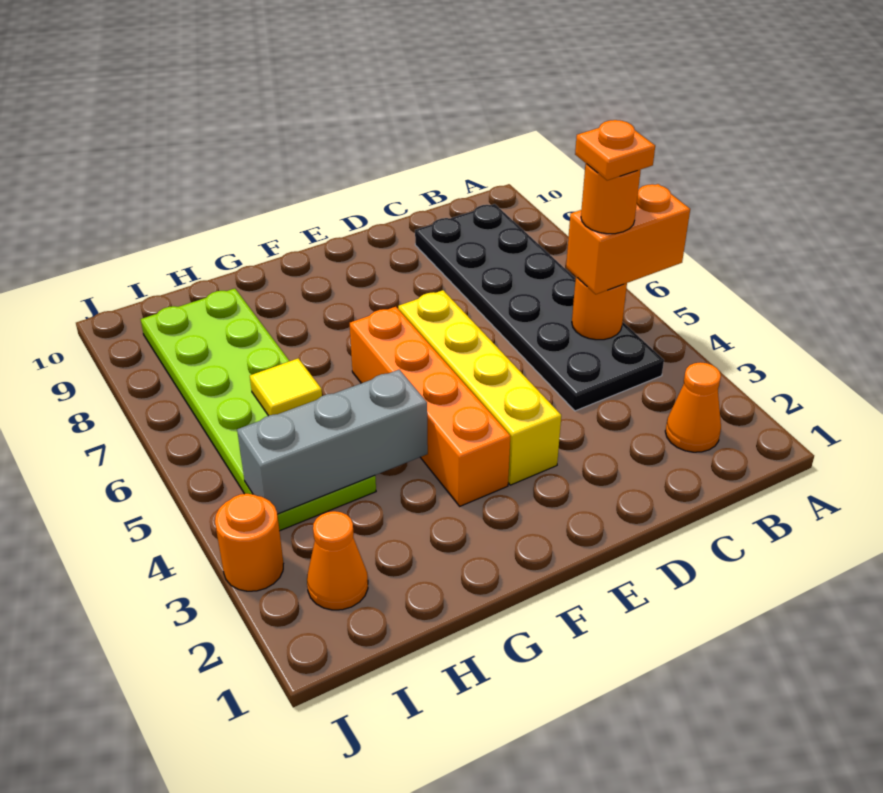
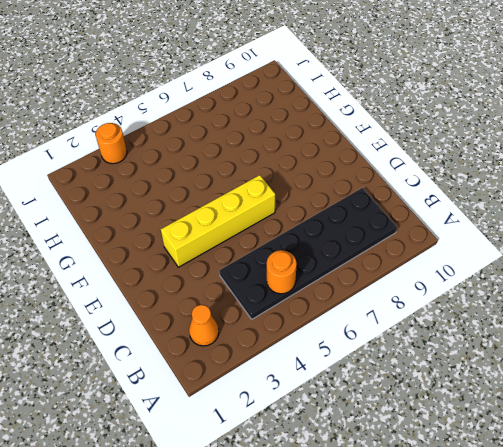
none -> orange brick F3:F6 level 1
none -> lime plate H4:I9 level 1
none -> orange cone I2 level 1

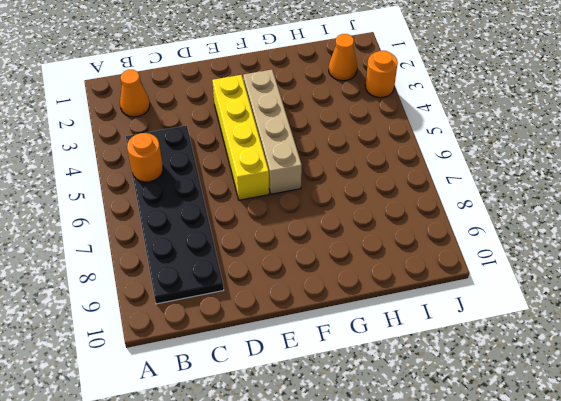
tan brick F3:F6 level 1 -> orange brick F3:F6 level 1
none -> lime plate H4:I9 level 1
none -> grey brick G4:I4 level 2
none -> yellow tile H6 level 2

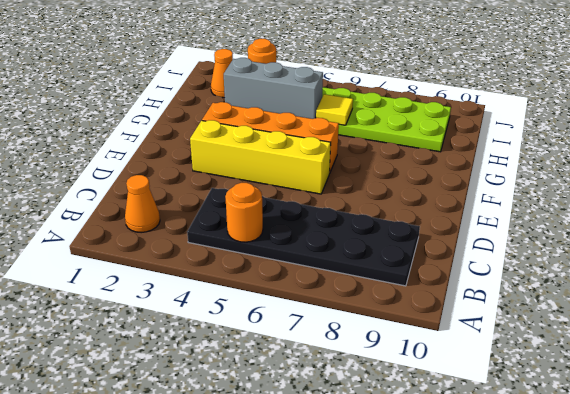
grey brick H3:H5 level 2 -> grey brick G4:I4 level 2
none -> orange brick A5:B5 level 3
none -> orange round brick B5 level 4
none -> orange plate B5 level 5

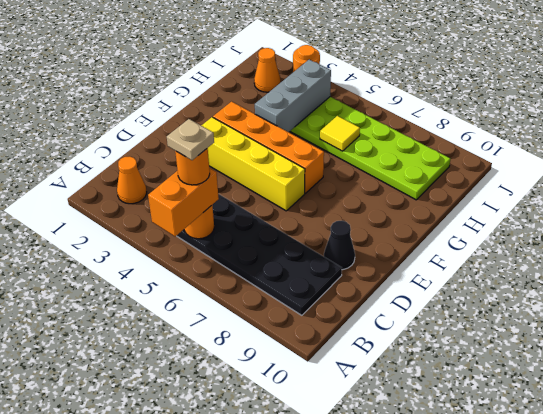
tan plate B5 level 5 -> orange plate B5 level 5
black cone D9 level 1 -> none

